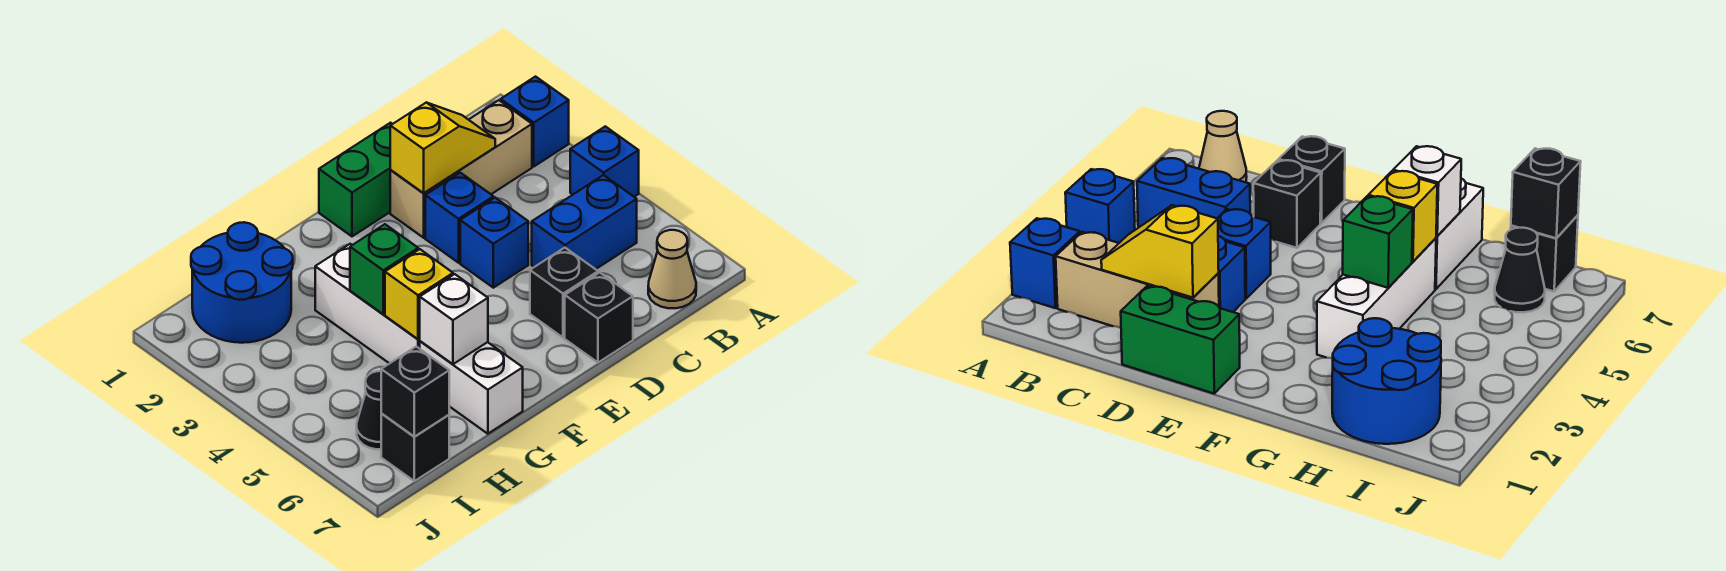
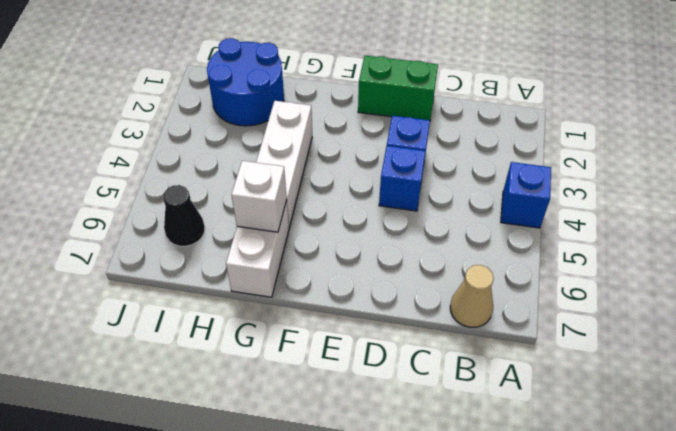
none -> blue brick A2 level 1
none -> tan brick B2:D2 level 1
none -> blue brick B5:C5 level 1

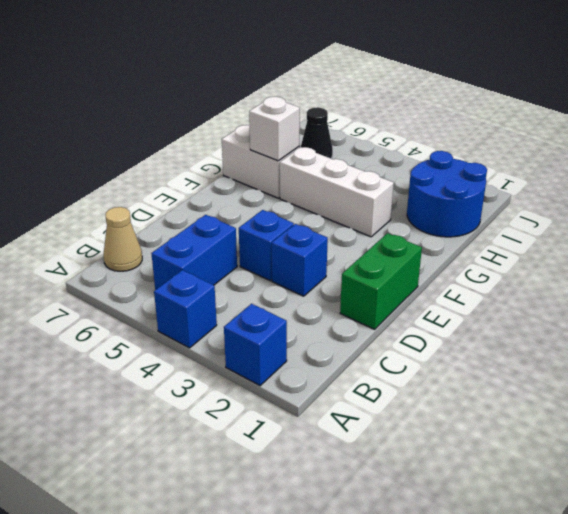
none -> tan brick B2:D2 level 1
none -> black brick D6 level 1
none -> black brick D7 level 1

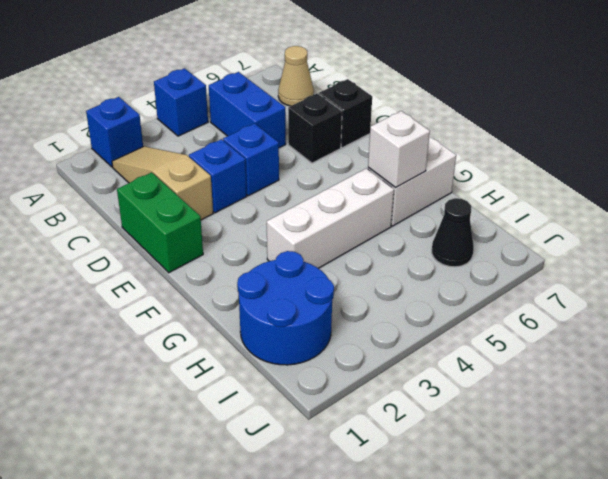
tan slope B2:D2 level 1 top D -> tan brick B2:D2 level 1
none -> black brick I7 level 1
none -> yellow slope C2:D2 level 2 top D
none -> green brick G4 level 2

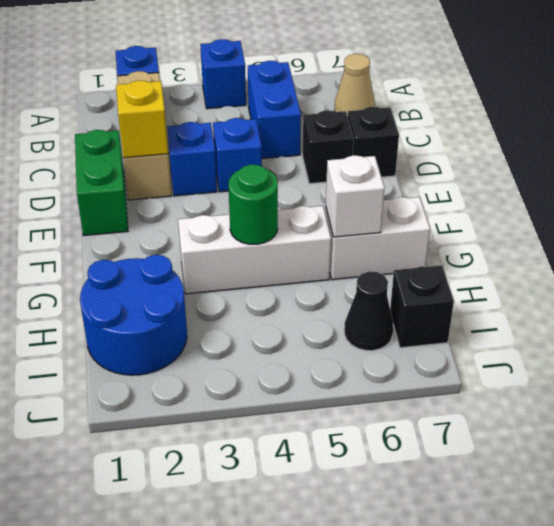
green round brick G4 level 2 -> green brick G4 level 2
none -> yellow brick G5 level 2
none -> black brick I7 level 2

